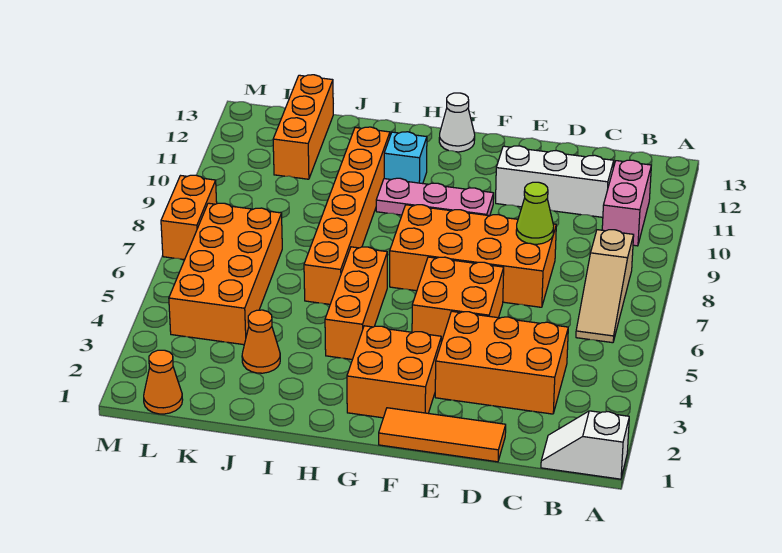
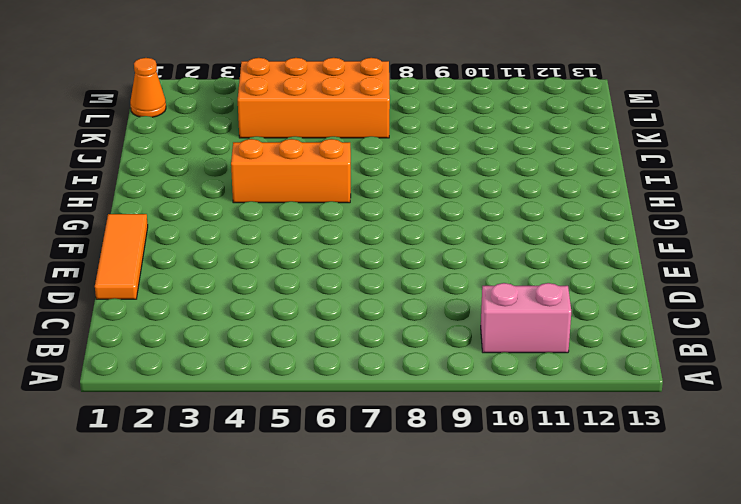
none -> white slope A1:B1 level 1 top A
none -> tan slope B6:B8 level 1 top 8
none -> orange brick C3:E4 level 1

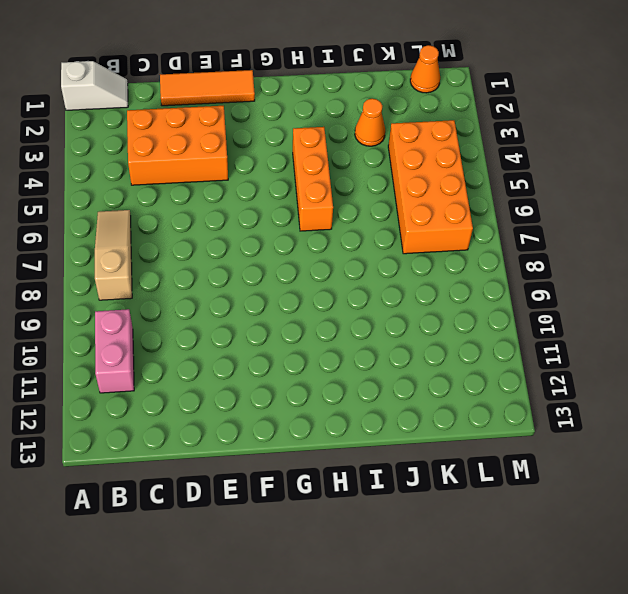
none -> white brick C11:E11 level 1
none -> orange brick D7:G8 level 1
none -> orange brick E5:F6 level 1

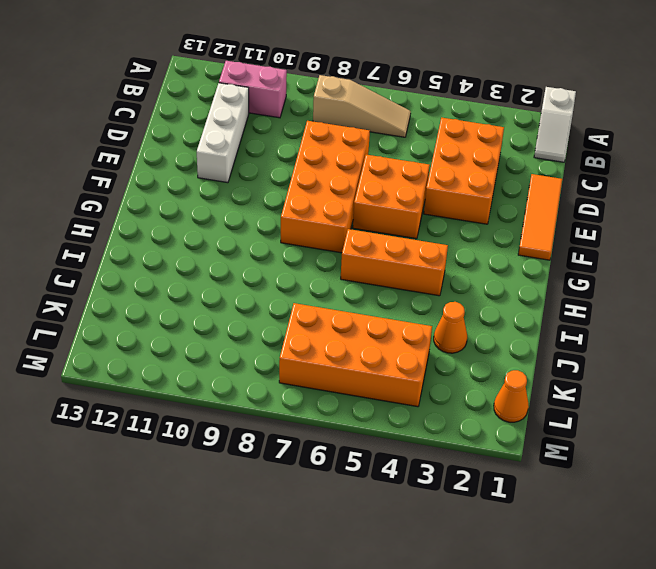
none -> orange brick F2:G3 level 1
none -> pink plate F10:H10 level 1
none -> white cone G13 level 1

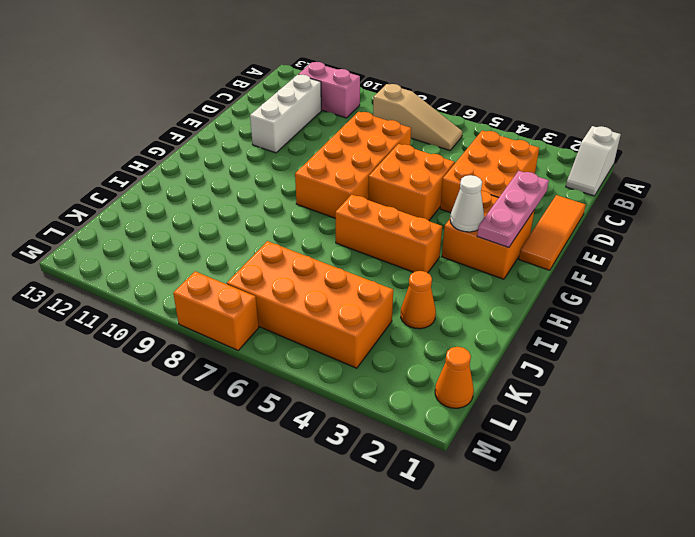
pink plate E2:G2 level 2 -> pink plate F10:H10 level 1
white cone G3 level 2 -> white cone G13 level 1
none -> cyan brick H11 level 1
none -> orange brick I6:I11 level 1
none -> orange brick K11:K13 level 1

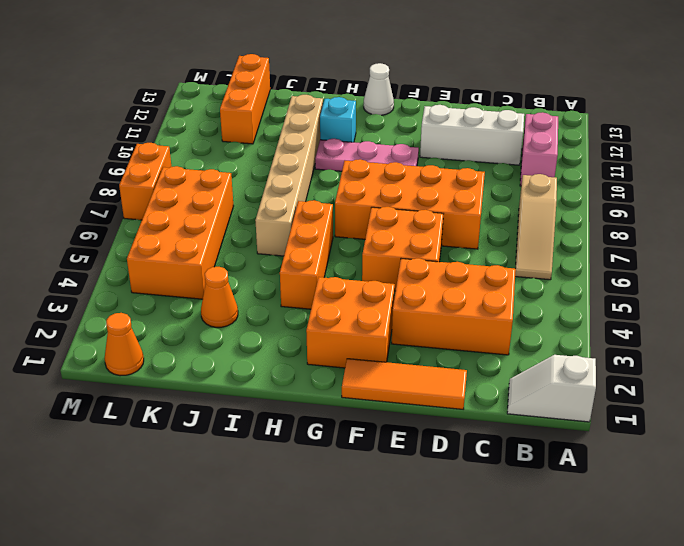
tan brick I6:I11 level 1 -> orange brick I6:I11 level 1
none -> lime cone D8 level 2

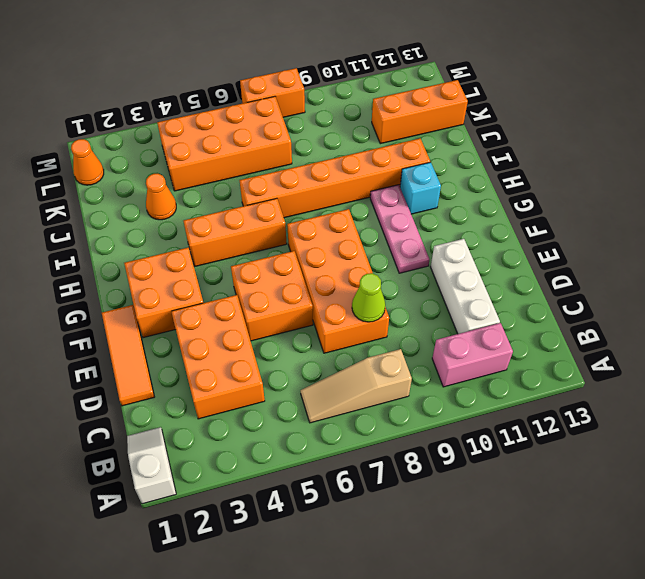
none -> white cone G13 level 1

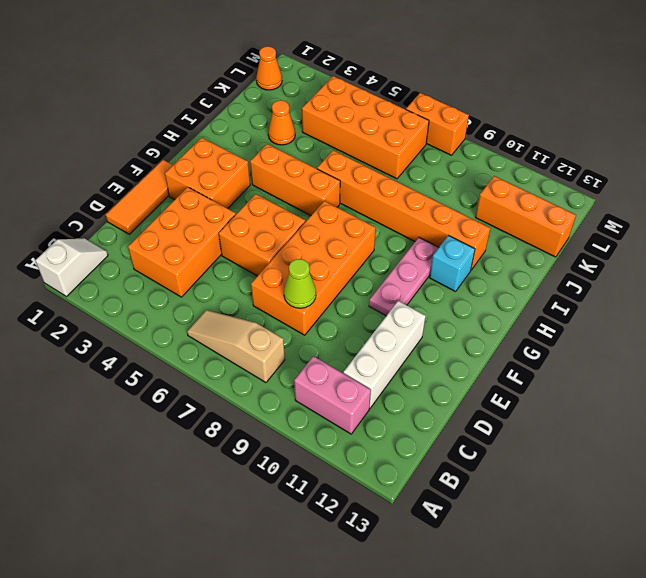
none -> white cone G13 level 1

